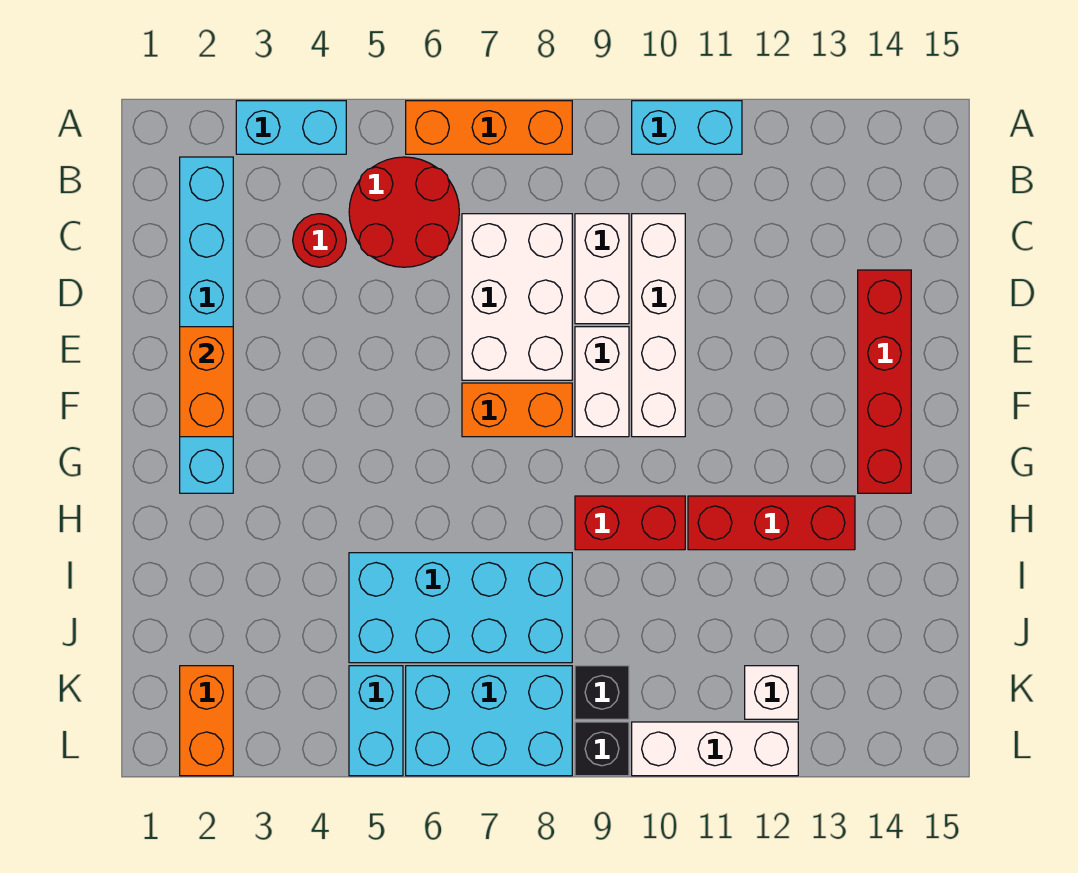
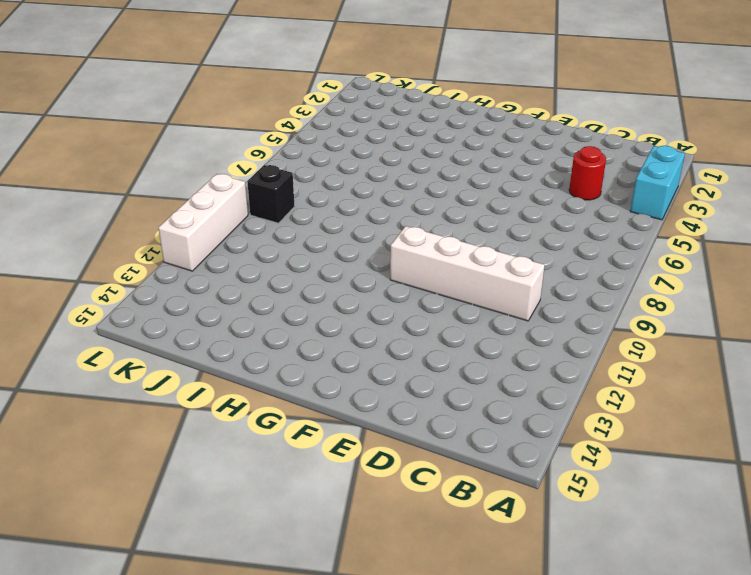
none -> orange brick A6:A8 level 1
none -> cyan brick A10:A11 level 1
none -> cyan brick B2:G2 level 1

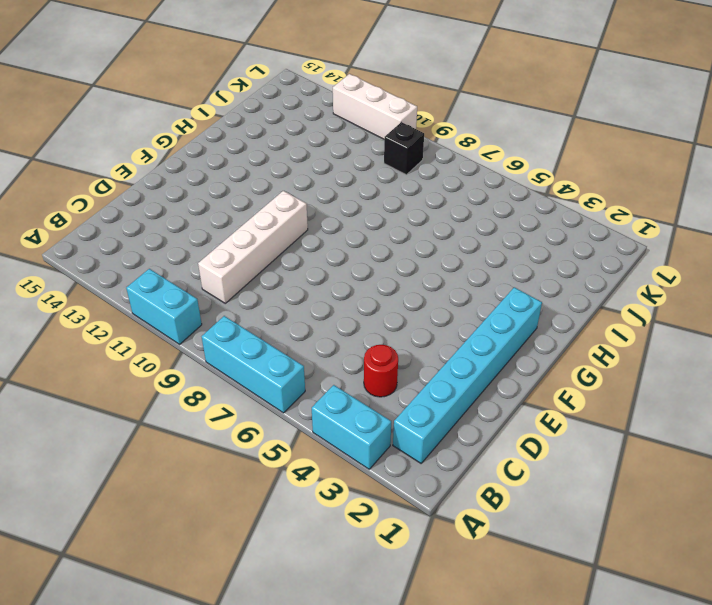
cyan brick A6:A8 level 1 -> orange brick A6:A8 level 1
none -> red round brick B5:C6 level 1
none -> white brick C7:E8 level 1
none -> white brick C9:D9 level 1

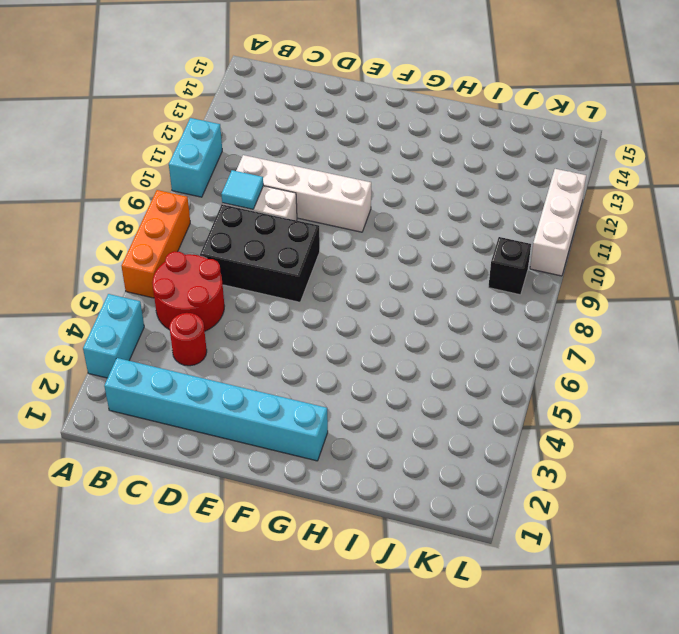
black brick C7:E8 level 1 -> white brick C7:E8 level 1
cyan tile C9 level 2 -> none
none -> red brick D14:G14 level 1
none -> white brick E9:F9 level 1
none -> orange brick F7:F8 level 1

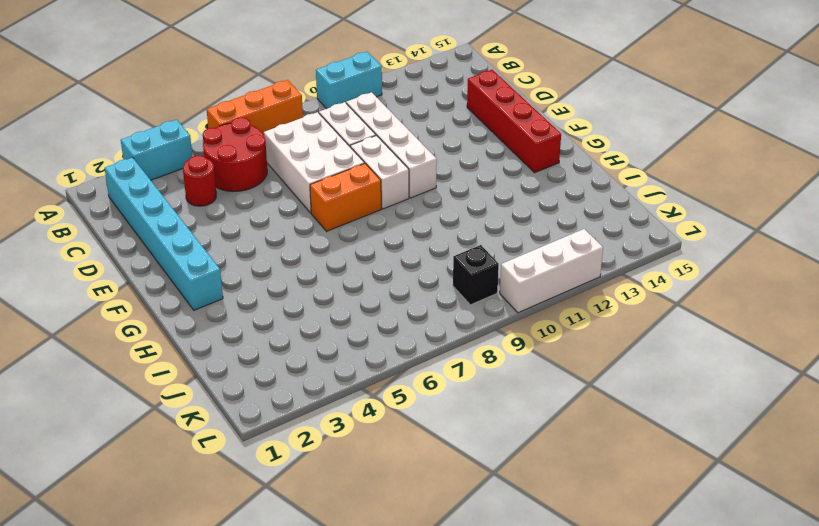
none -> red brick H9:H10 level 1
none -> red brick H11:H13 level 1
none -> cyan brick I5:J8 level 1

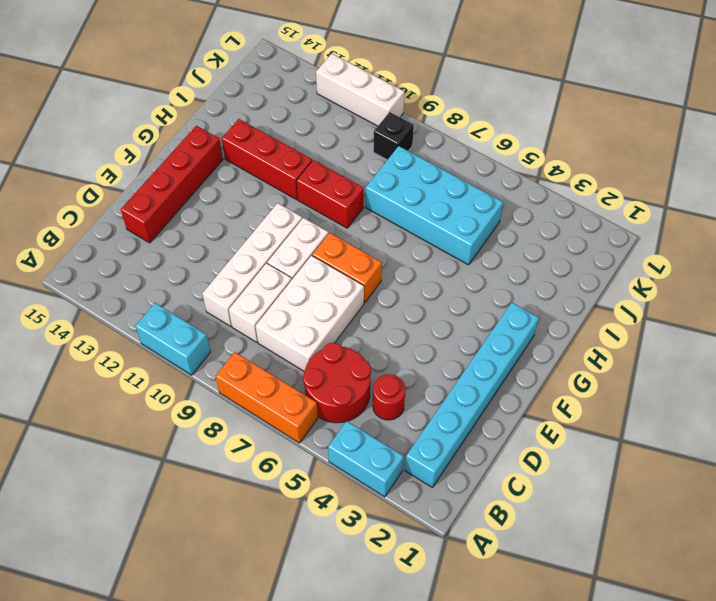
none -> orange brick K2:L2 level 1
none -> cyan brick K5:L5 level 1
none -> cyan brick K6:L8 level 1

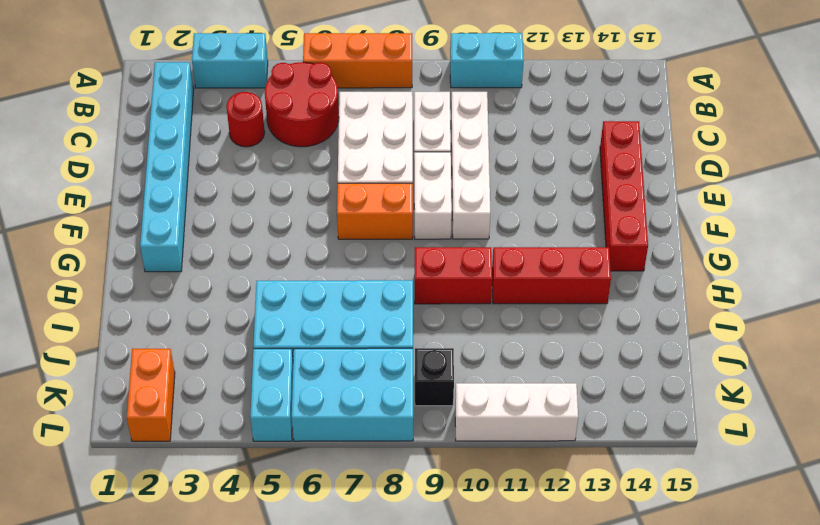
none -> white brick K12 level 1
none -> black brick L9 level 1
none -> orange brick E2:F2 level 2

